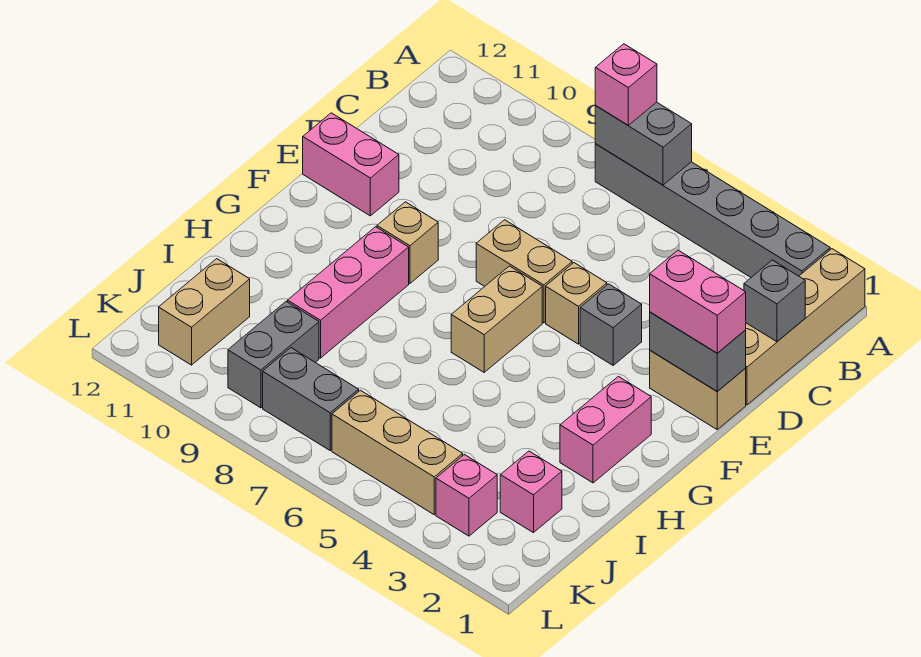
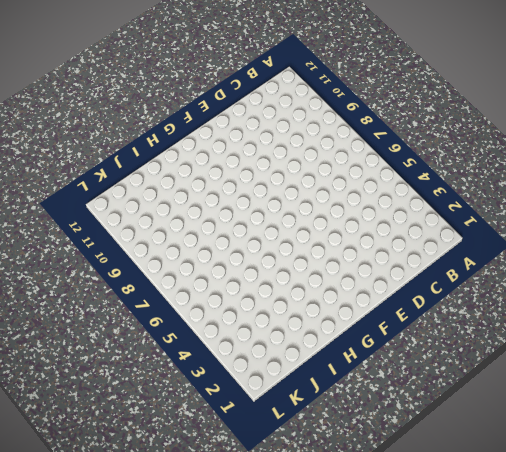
none -> tan brick A1:D1 level 1
none -> grey brick A2:A7 level 1
none -> tan brick E1:E2 level 1

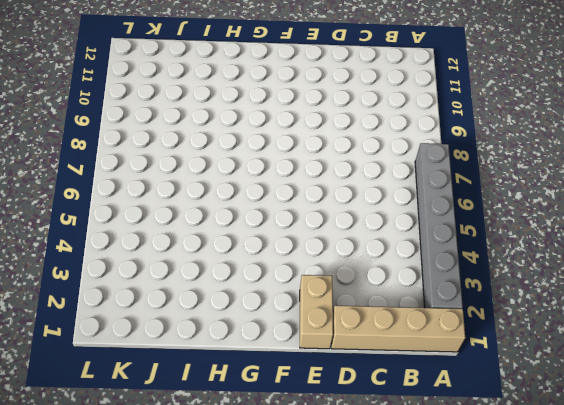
none -> grey brick E4 level 1
none -> tan brick E5 level 1
none -> tan brick E6:E7 level 1

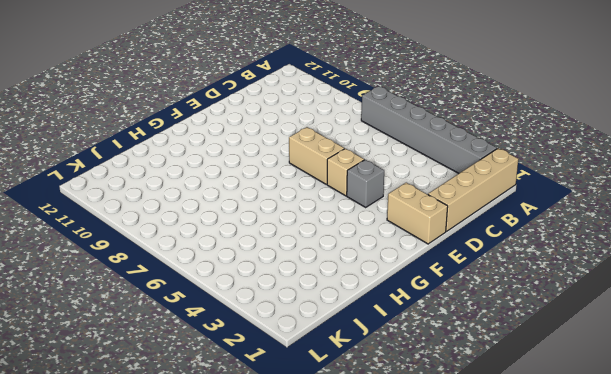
none -> pink brick E11:E12 level 1
none -> tan brick F6:G6 level 1
none -> tan brick F9 level 1

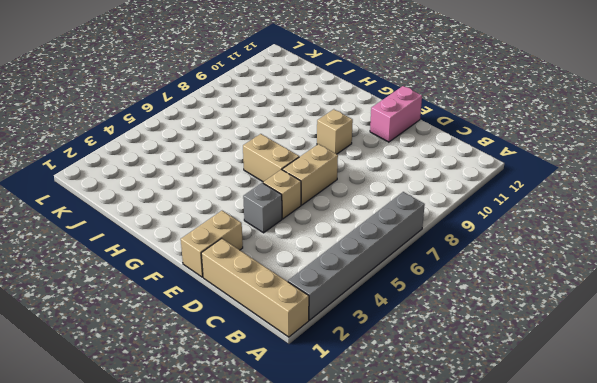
none -> pink brick G2:H2 level 1
none -> pink brick G9:I9 level 1
none -> pink brick J2 level 1

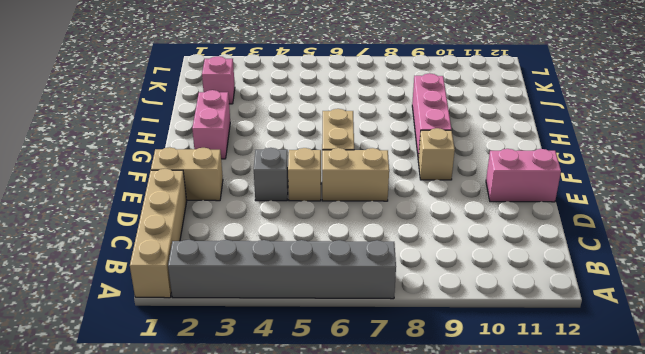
none -> grey brick J9:K9 level 1
none -> tan brick J11:K11 level 1
none -> pink brick K3 level 1

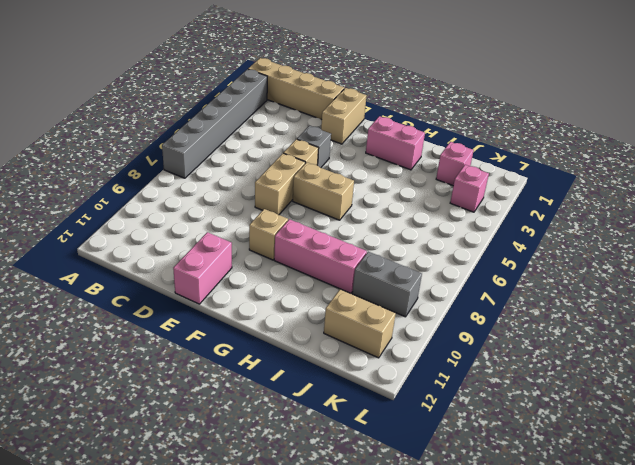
none -> tan brick K4:K6 level 1
none -> grey brick K7:K8 level 1
none -> grey brick A6:A7 level 2

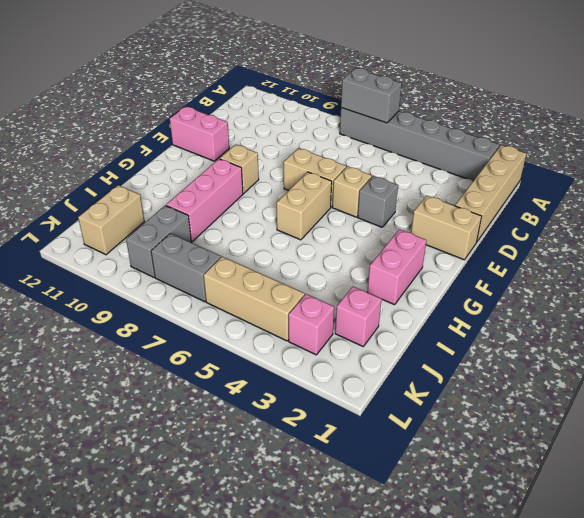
none -> grey brick C1 level 2
none -> grey brick E1:E2 level 2
none -> pink brick A7 level 3

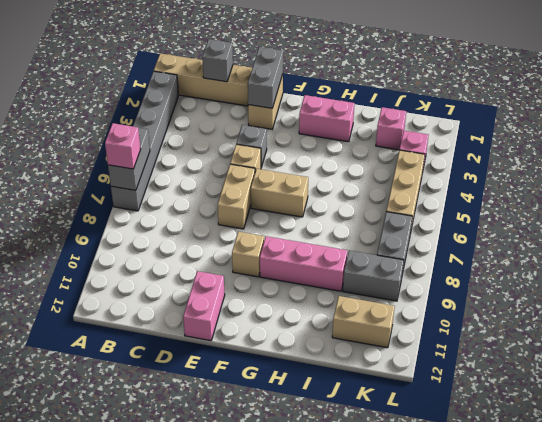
none -> pink brick E1:E2 level 3

